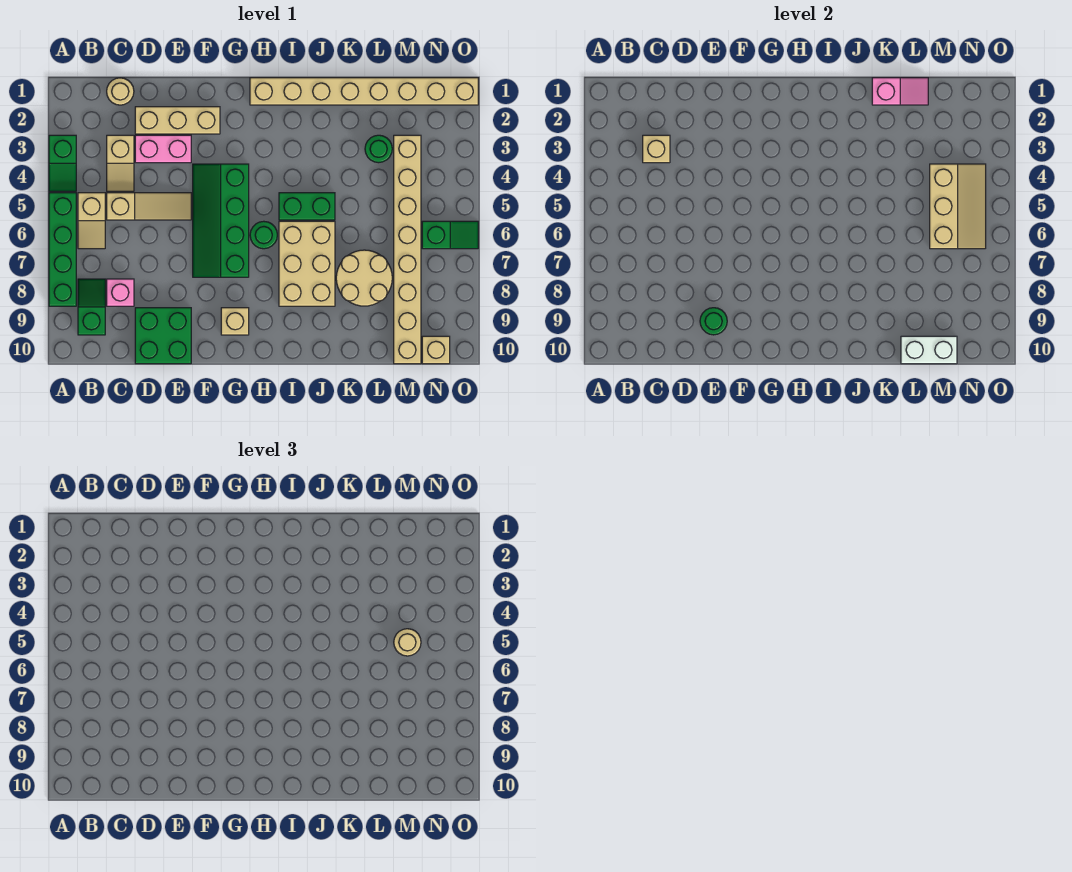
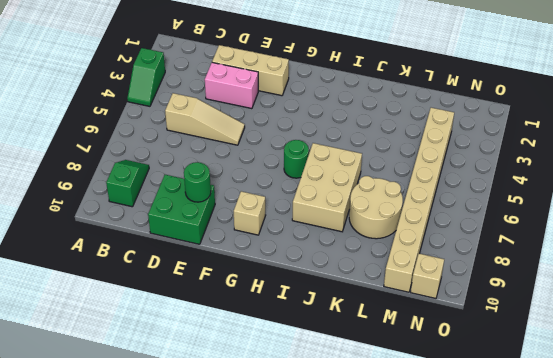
none -> green brick A5:A8 level 1
none -> tan slope B5:B6 level 1 top 5
none -> tan round brick C1 level 1

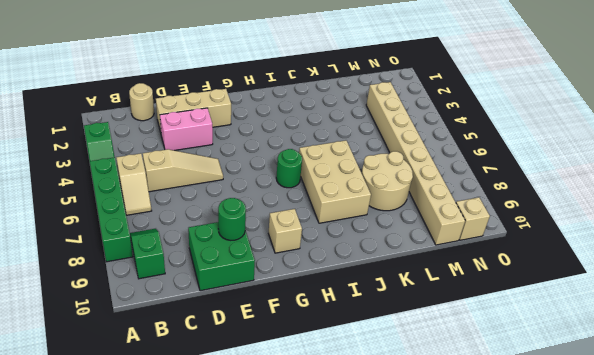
none -> tan slope C3:C4 level 1 top 3
none -> pink brick C8 level 1
none -> green slope F4:G7 level 1 top G

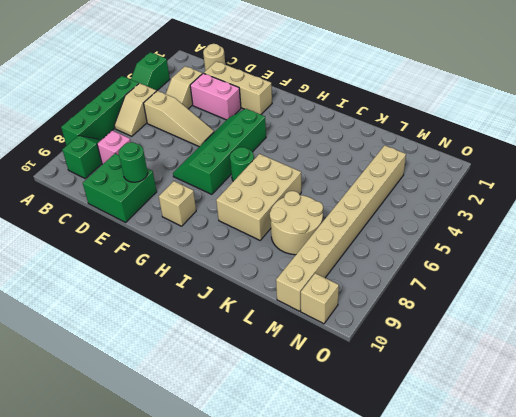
none -> tan brick H1:O1 level 1
none -> green brick I5:J5 level 1
none -> green round brick L3 level 1

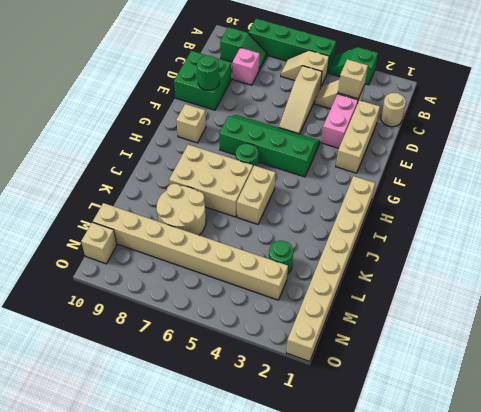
tan brick I5:J5 level 1 -> green brick I5:J5 level 1
none -> green slope N6:O6 level 1 top N
none -> pink slope K1:L1 level 2 top K
none -> white brick L10:M10 level 2

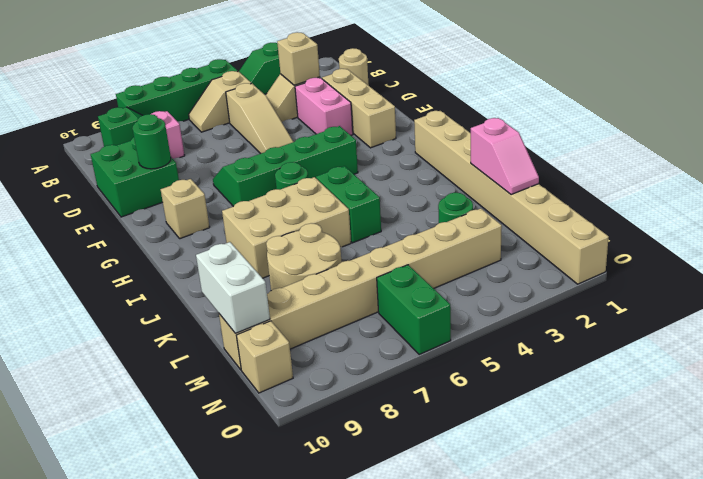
green brick N6:O6 level 1 -> green slope N6:O6 level 1 top N
none -> tan slope M4:N6 level 2 top M
none -> tan round brick M5 level 3

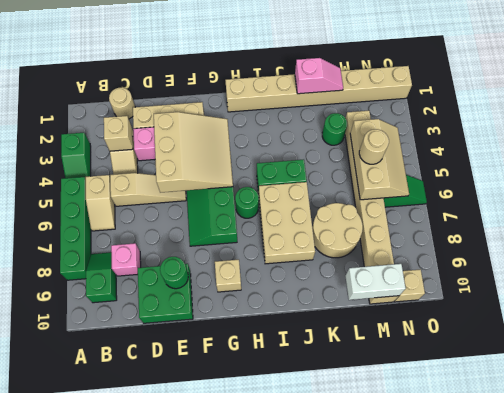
tan slope E3:G5 level 2 top E -> none

